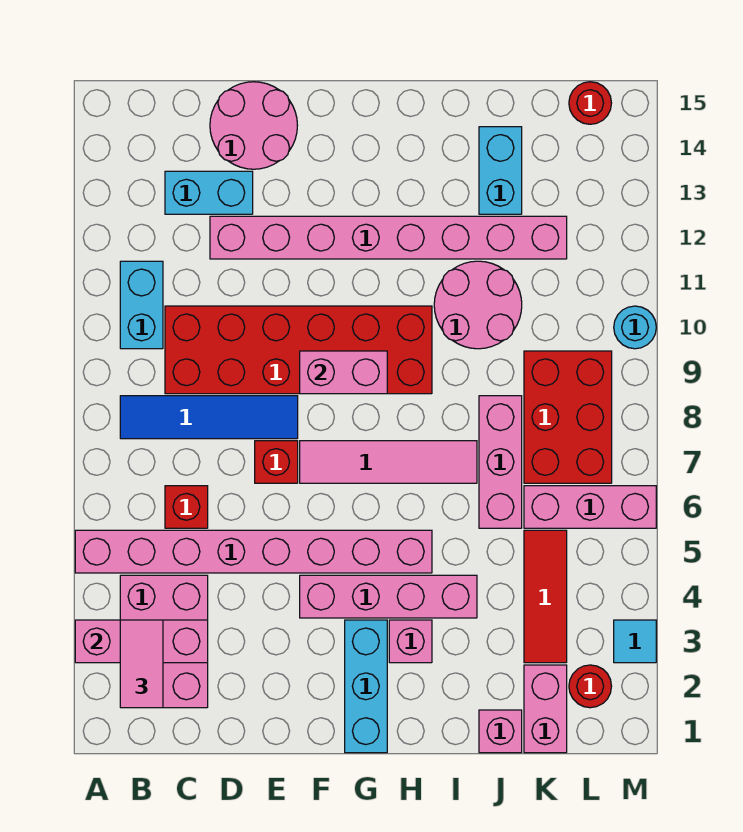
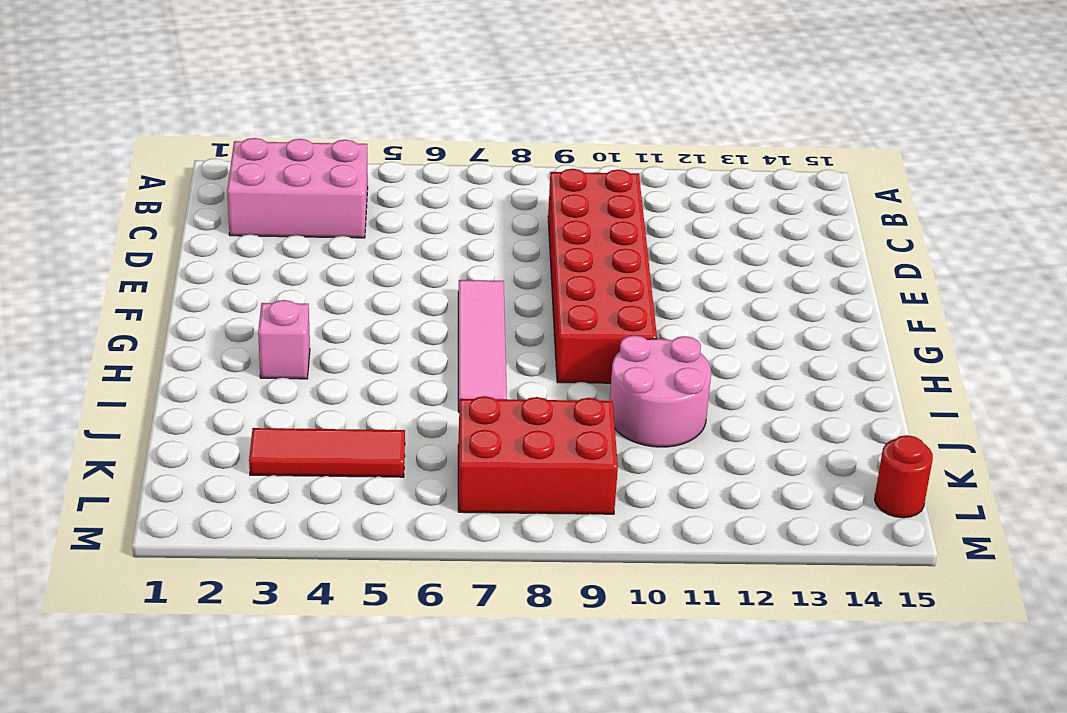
none -> pink brick A5:H5 level 1
none -> blue tile B8:E8 level 1
none -> cyan brick B10:B11 level 1

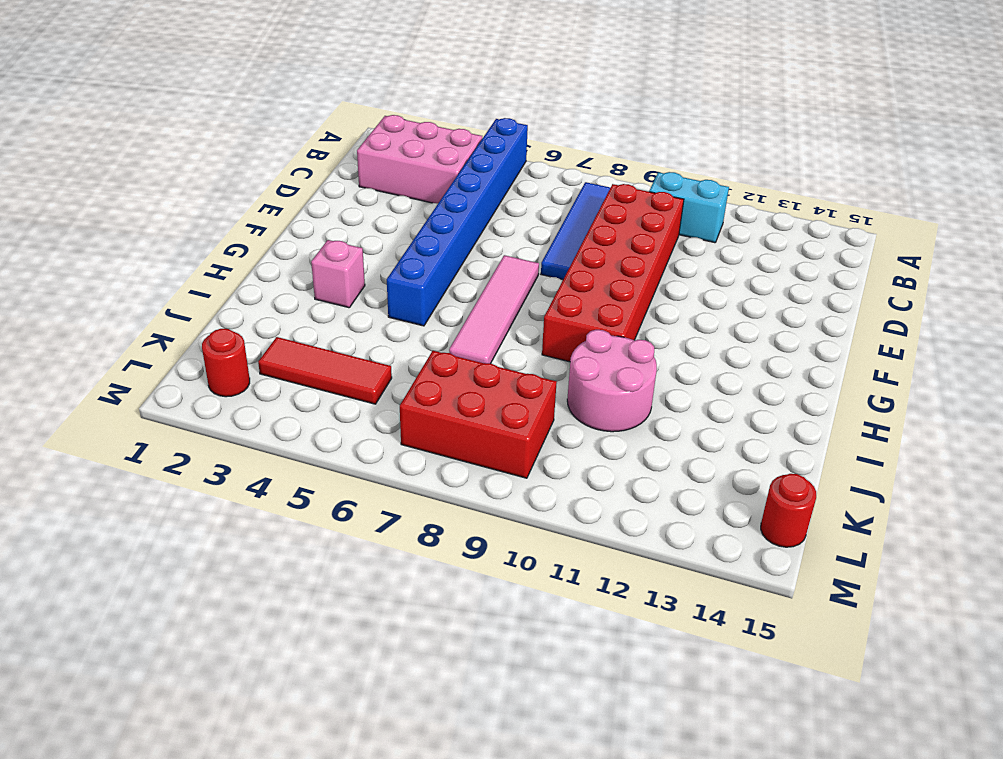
blue brick A5:H5 level 1 -> pink brick A5:H5 level 1
none -> red brick C6 level 1
none -> cyan brick C13:D13 level 1
none -> pink brick D12:K12 level 1

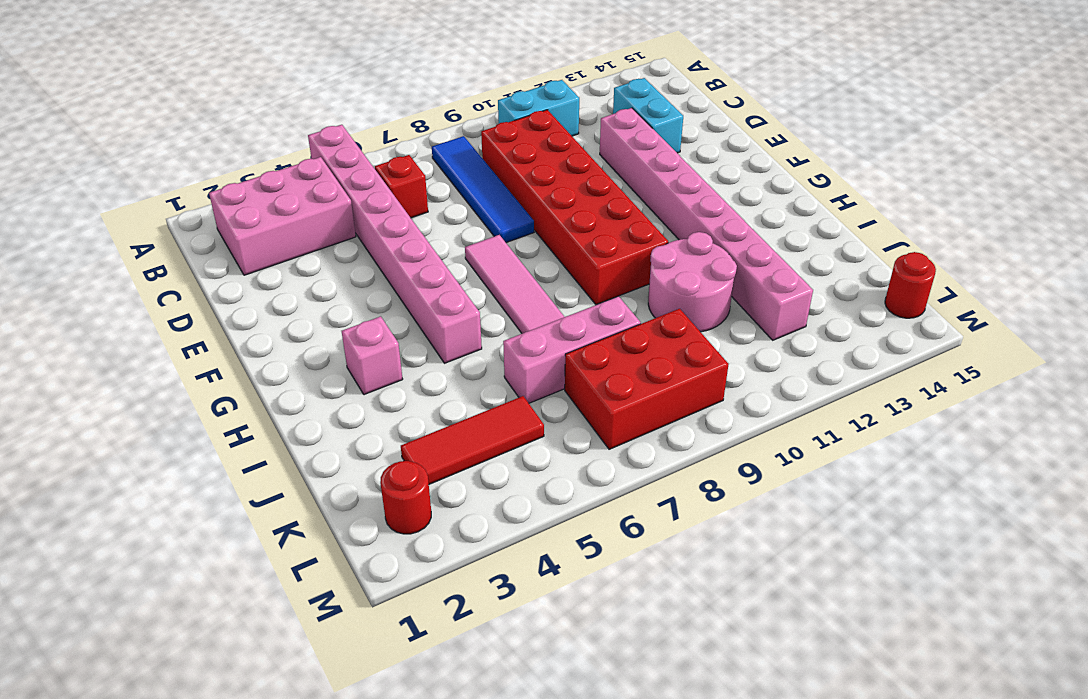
none -> pink round brick D14:E15 level 1
none -> red brick E7 level 1
none -> pink brick F4:I4 level 1

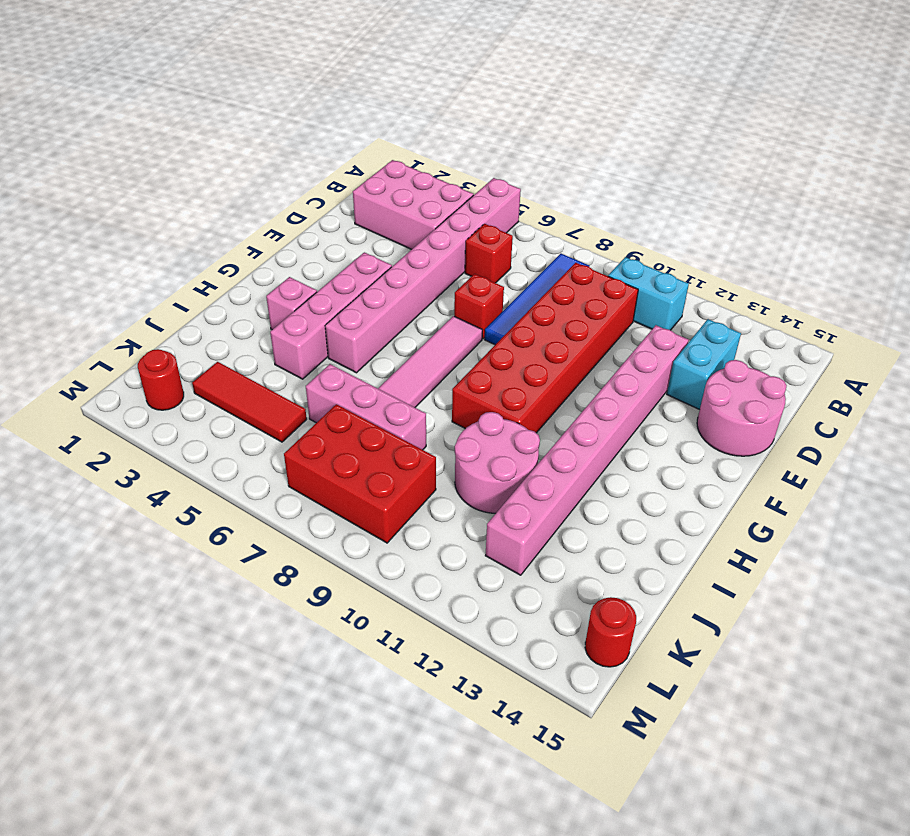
none -> cyan brick G1:G3 level 1
none -> pink brick J1 level 1
none -> cyan brick J13:J14 level 1

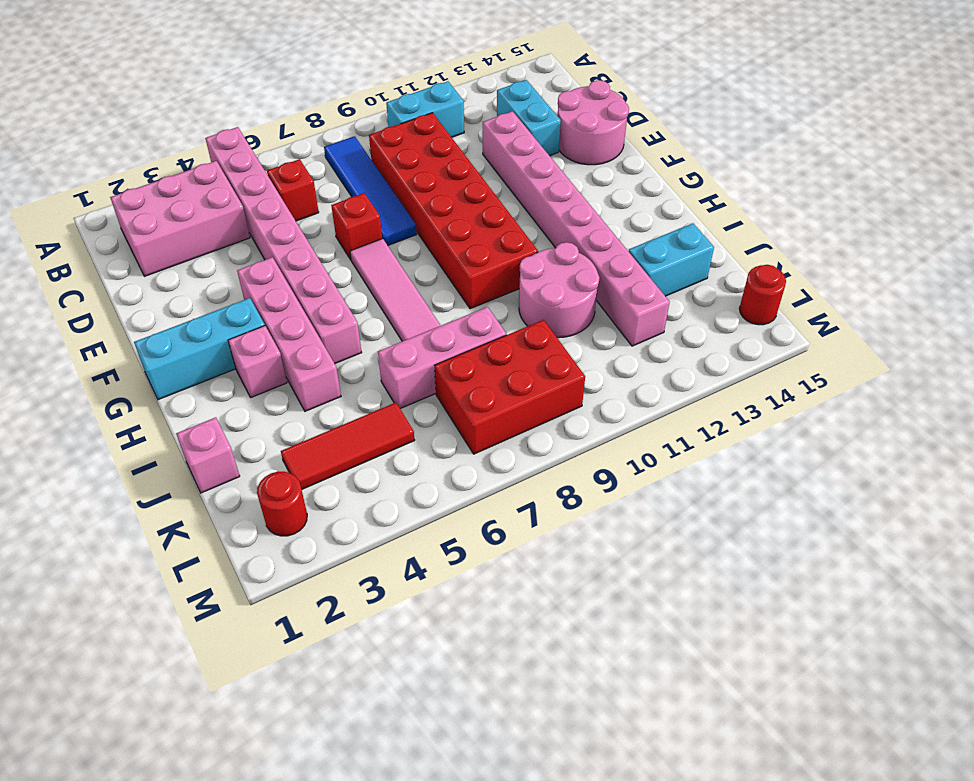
none -> pink brick K1:K2 level 1
none -> pink brick K6:M6 level 1
none -> cyan tile M3 level 1

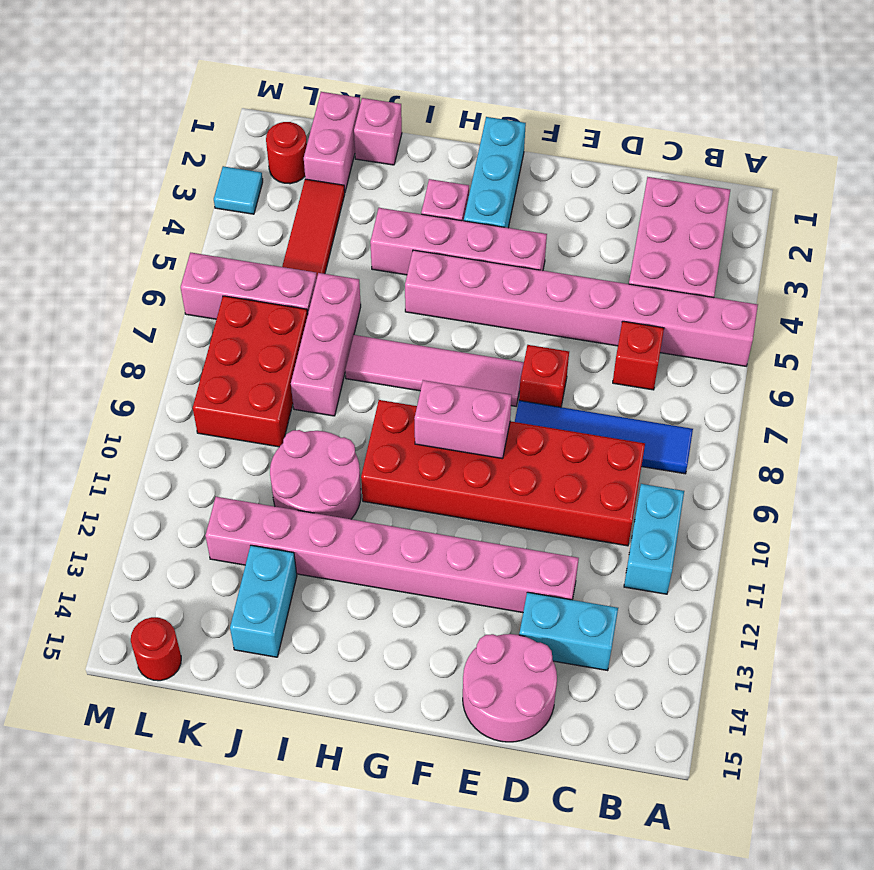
none -> cyan round brick M10 level 1
none -> pink brick A3:C3 level 2
none -> pink tile B2:B3 level 3

